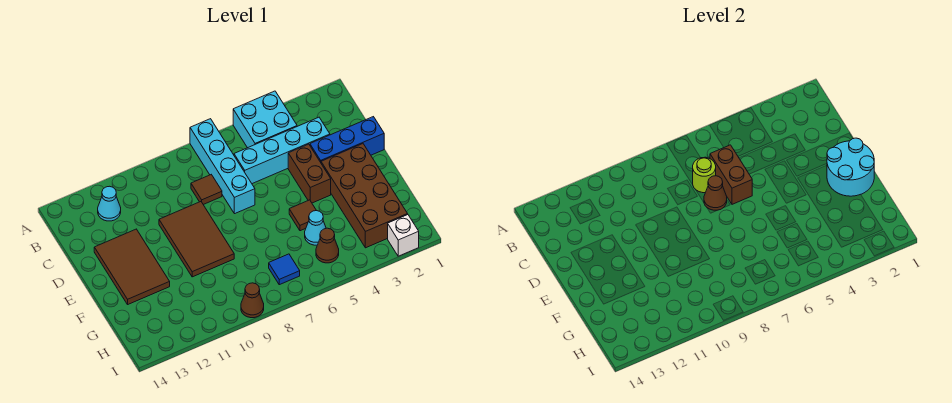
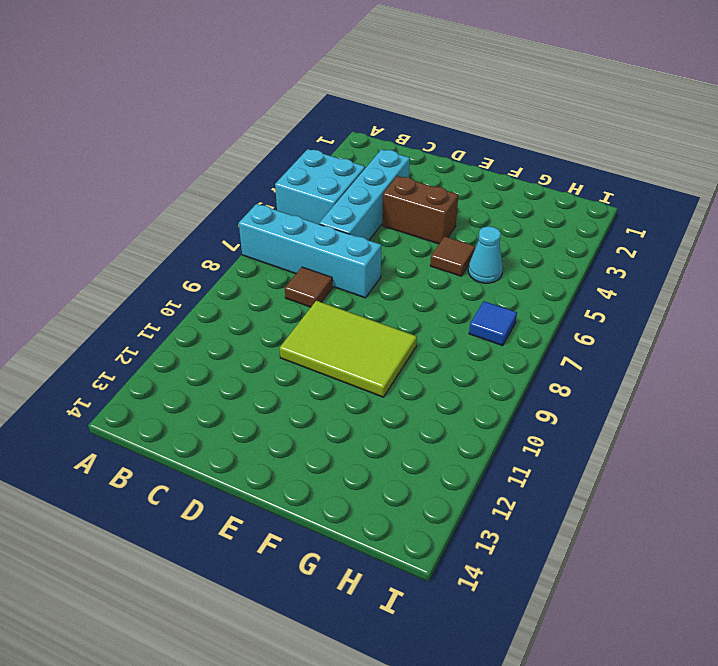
lime tile D9:F10 level 1 -> brown tile D9:F10 level 1
none -> cyan cone B12 level 1
none -> blue brick D1:D3 level 1
none -> brown tile D12:F13 level 1

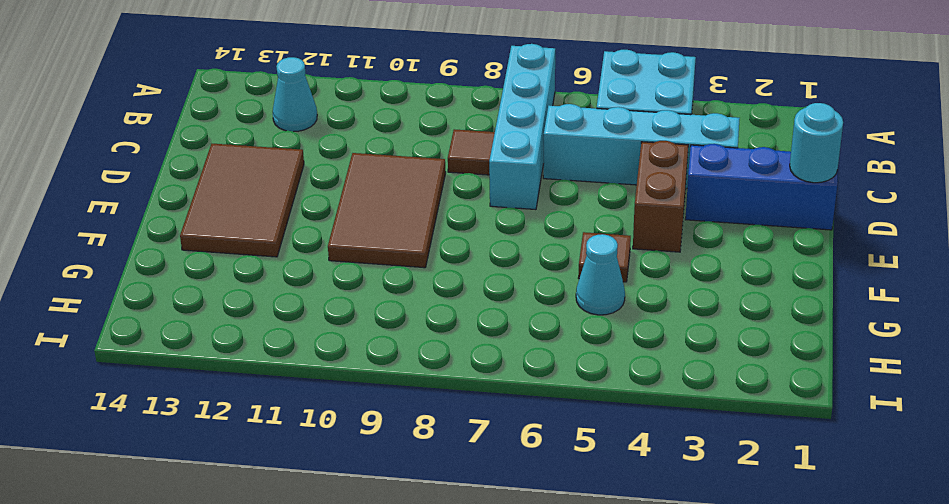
cyan round brick D1 level 2 -> none
none -> brown brick E2:H3 level 1
none -> brown cone H5 level 1
none -> blue tile H7 level 1

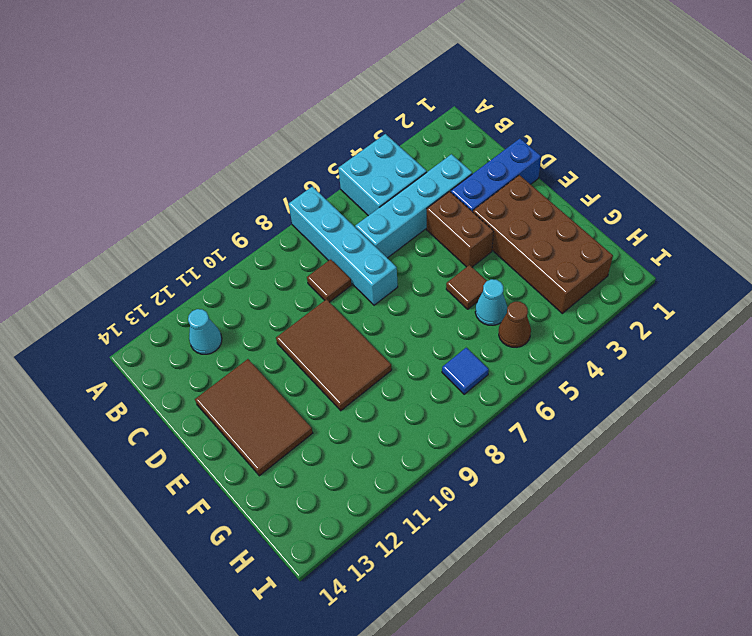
none -> white brick I2 level 1
none -> brown cone I9 level 1
none -> brown brick C6:D6 level 2

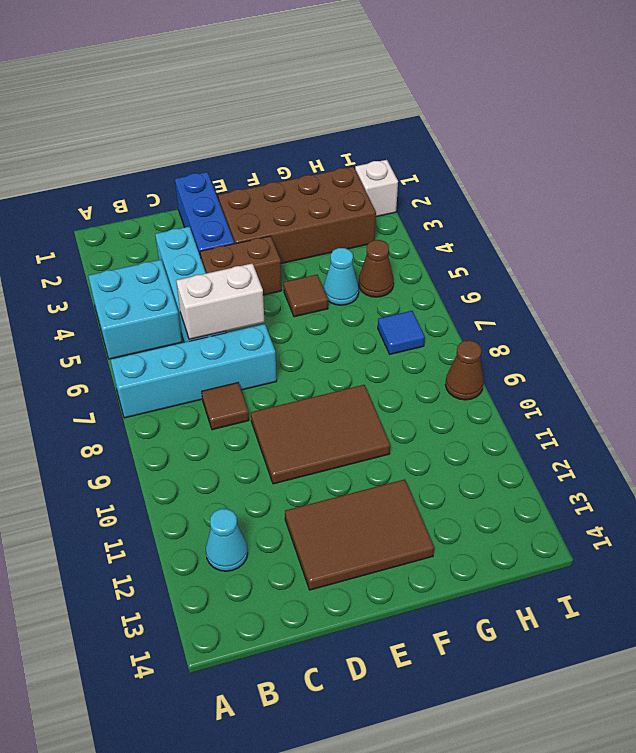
white brick C6:D6 level 2 -> brown brick C6:D6 level 2
none -> lime round brick C7 level 2
none -> brown cone D7 level 2
none -> cyan round brick E1:F2 level 2

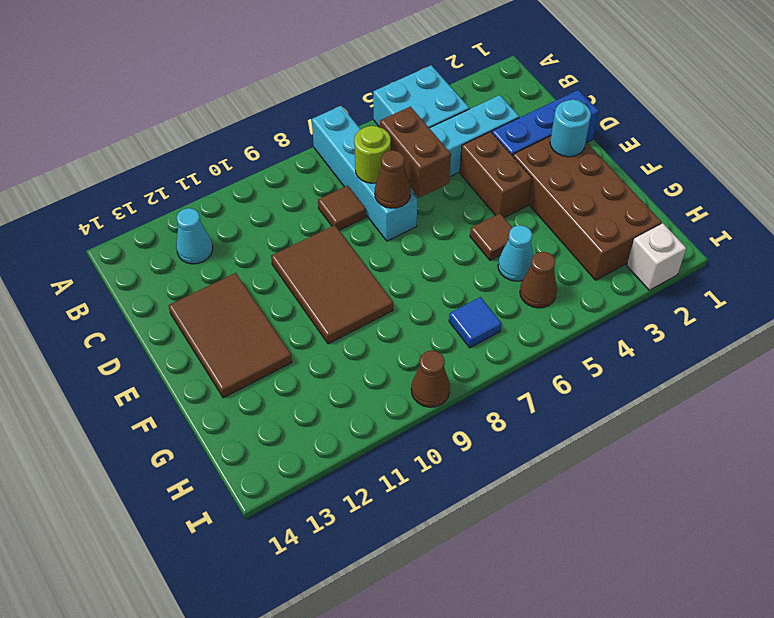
cyan round brick E2 level 2 -> cyan round brick E1:F2 level 2

